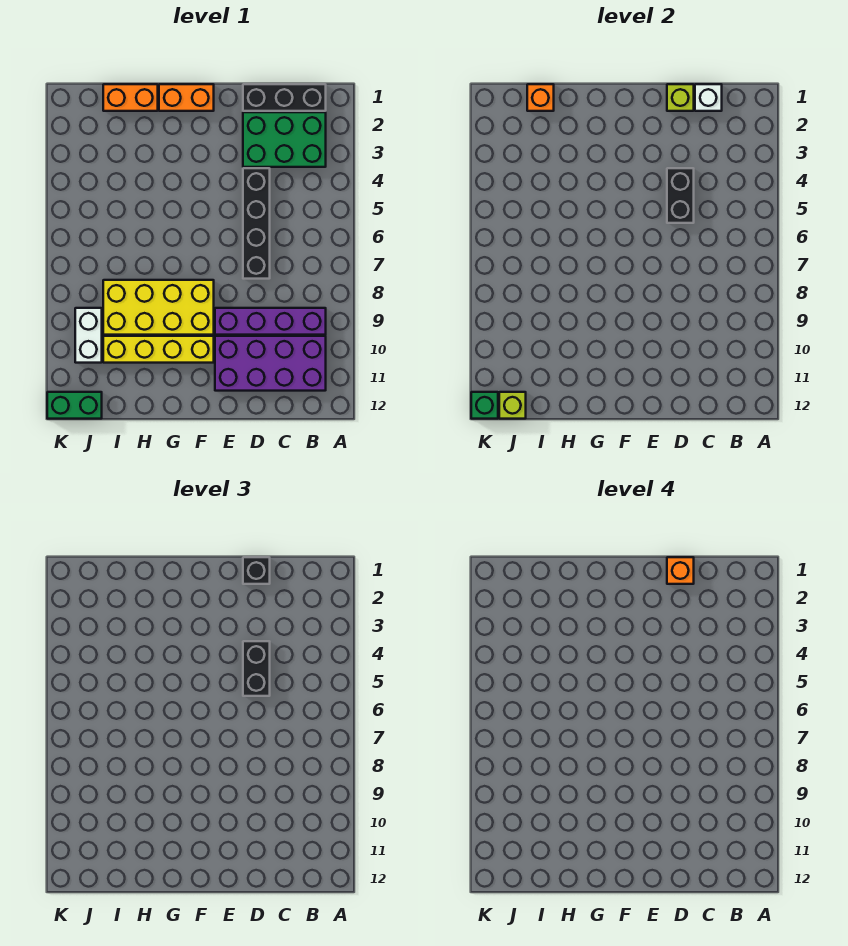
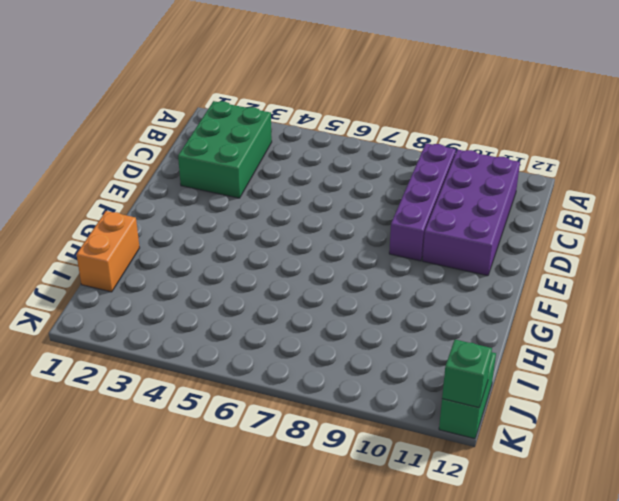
none -> black brick B1:D1 level 1
none -> black brick D4:D7 level 1
none -> orange brick F1:G1 level 1

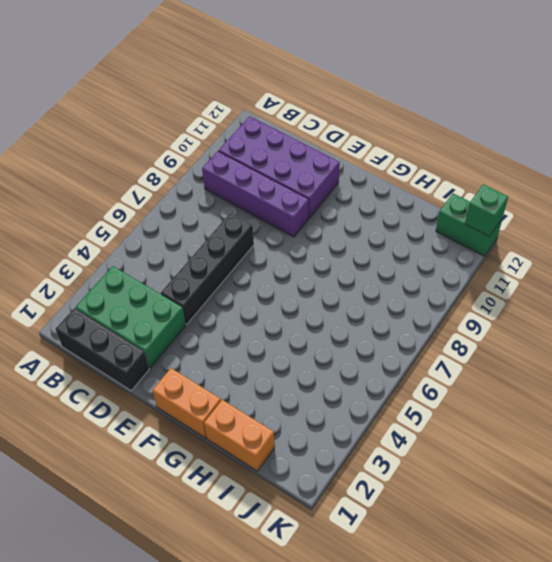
none -> yellow brick F8:I9 level 1
none -> yellow brick F10:I10 level 1
none -> white brick J9:J10 level 1

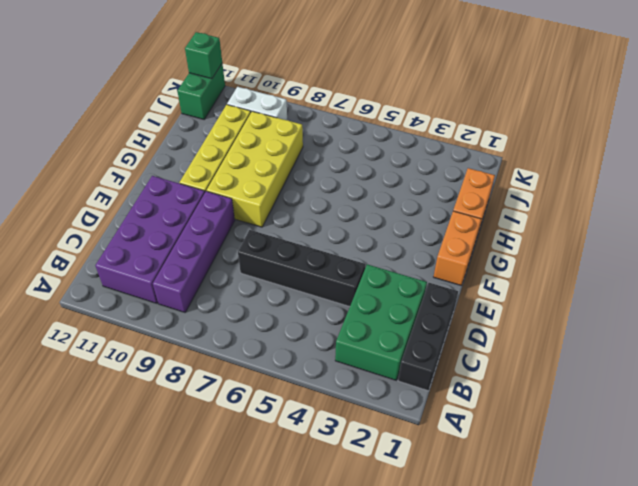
none -> white brick C1 level 2
none -> lime brick D1 level 2
none -> black brick D4:D5 level 2

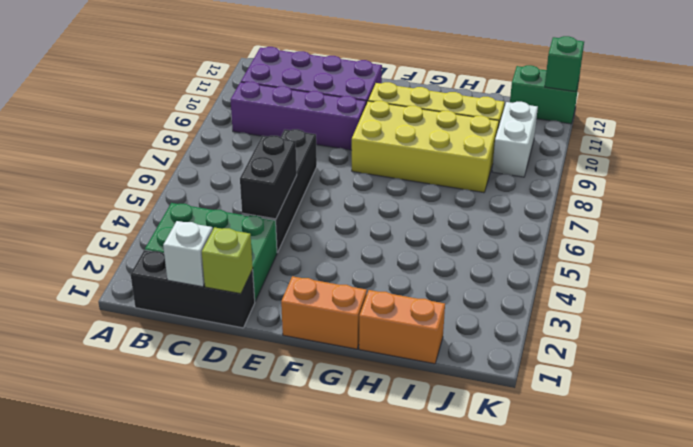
none -> orange brick I1 level 2
none -> lime brick J12 level 2
none -> black brick D1 level 3

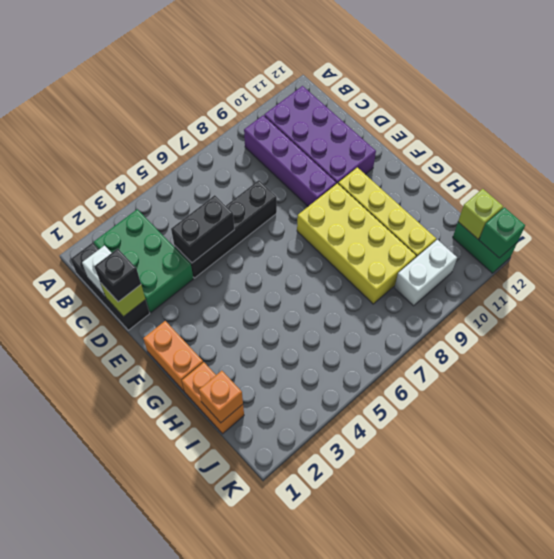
none -> black brick D4:D5 level 3
none -> orange brick D1 level 4

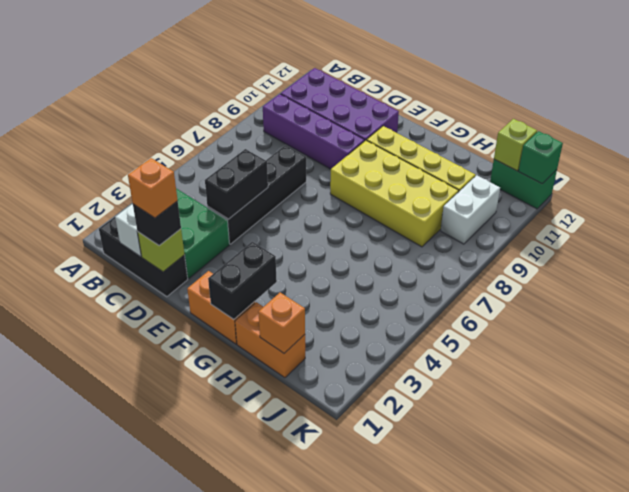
black brick G1:G2 level 2 -> black brick D4:D5 level 3

